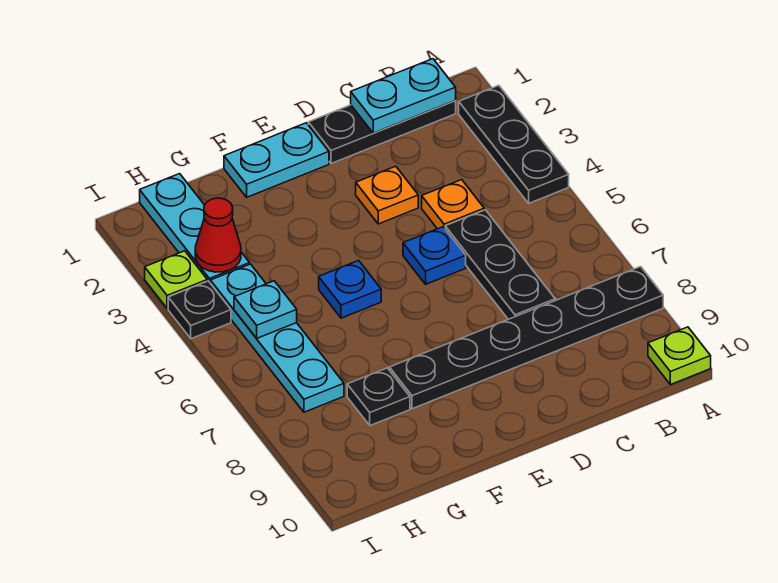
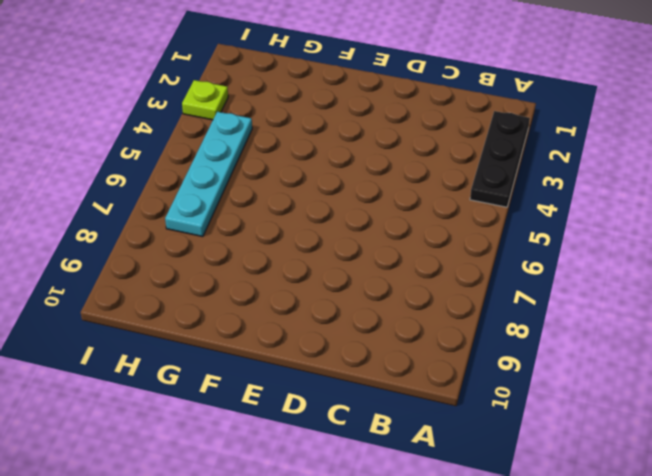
none -> black plate A8:F8 level 1
none -> lime plate A10 level 1
none -> black plate B1:D1 level 1

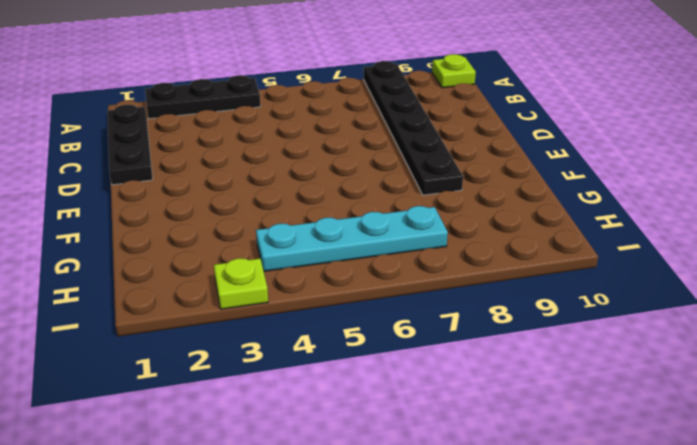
none -> orange plate C4 level 1
none -> black plate C5:C7 level 1
none -> orange plate D3 level 1

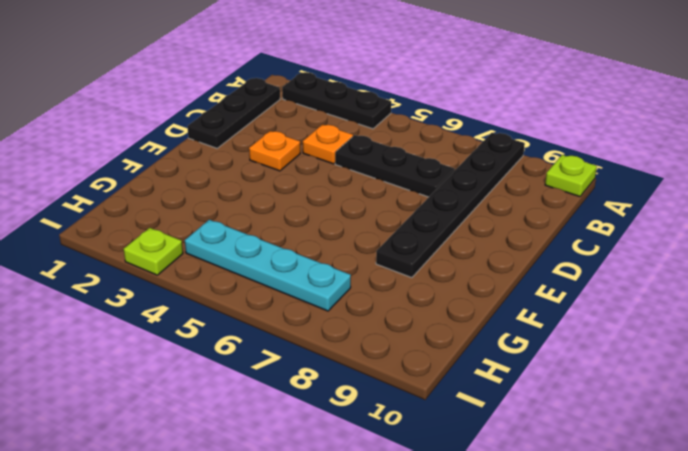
none -> blue plate D5 level 1
none -> cyan plate E1:F1 level 1
none -> blue plate F5 level 1

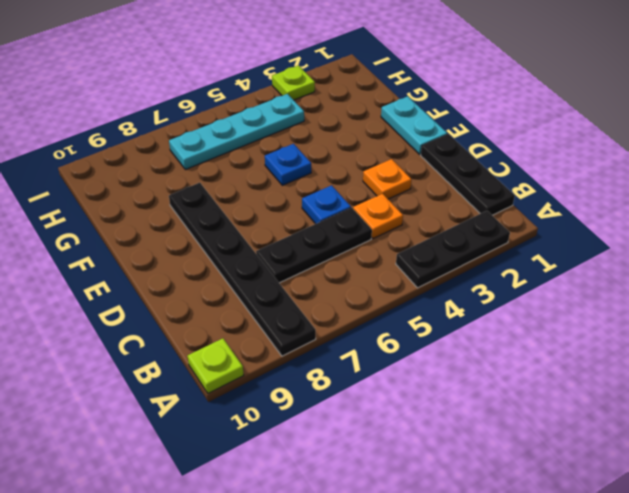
none -> black plate G8 level 1
none -> cyan plate H1:H3 level 1
none -> black plate I4 level 1

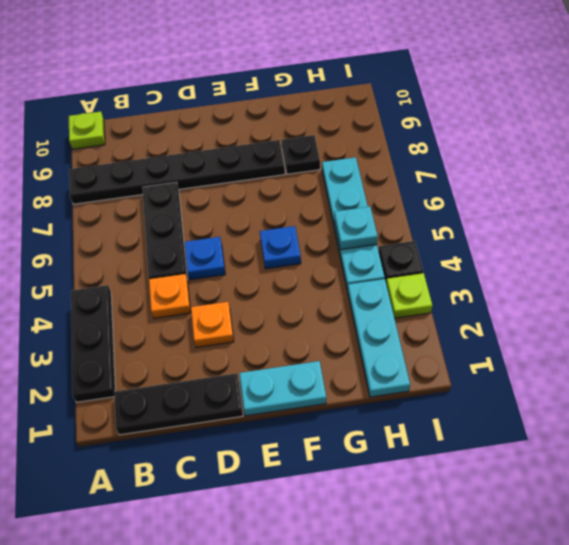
none -> cyan plate B1:C1 level 2
none -> red cone H3 level 2

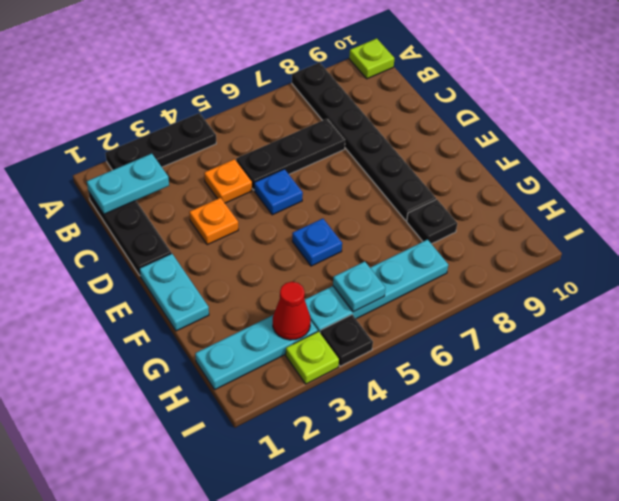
cyan plate B1:B2 level 2 -> cyan plate B1:C1 level 2

